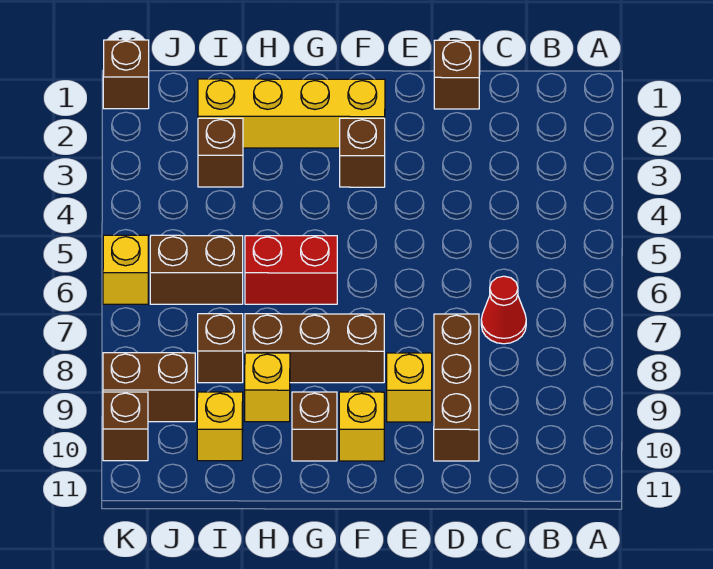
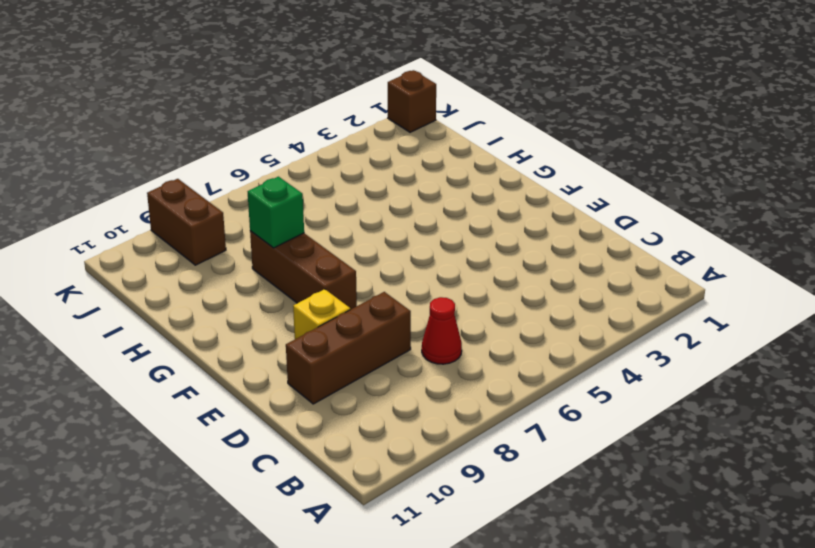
green brick H8 level 2 -> none
none -> brown brick D1 level 1
none -> yellow brick F2:I2 level 1
none -> brown brick F3 level 1

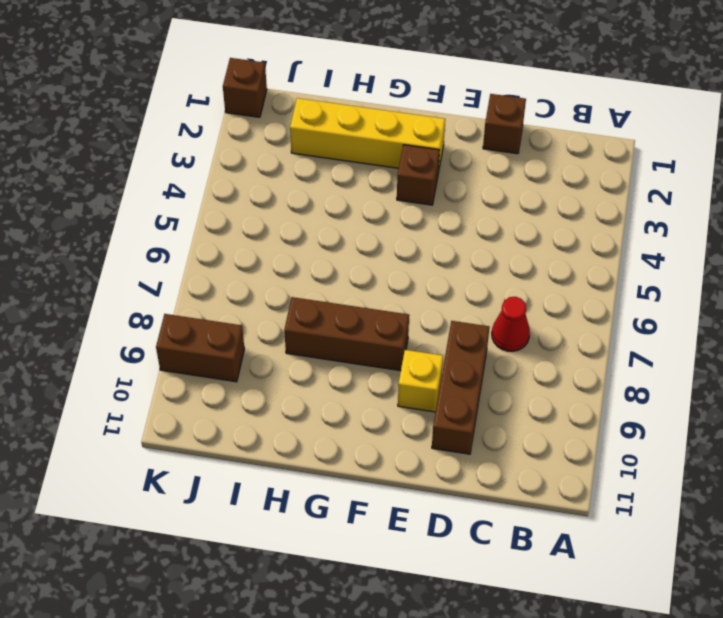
none -> yellow brick F10 level 1
none -> red brick G6:H6 level 1
none -> brown brick G10 level 1

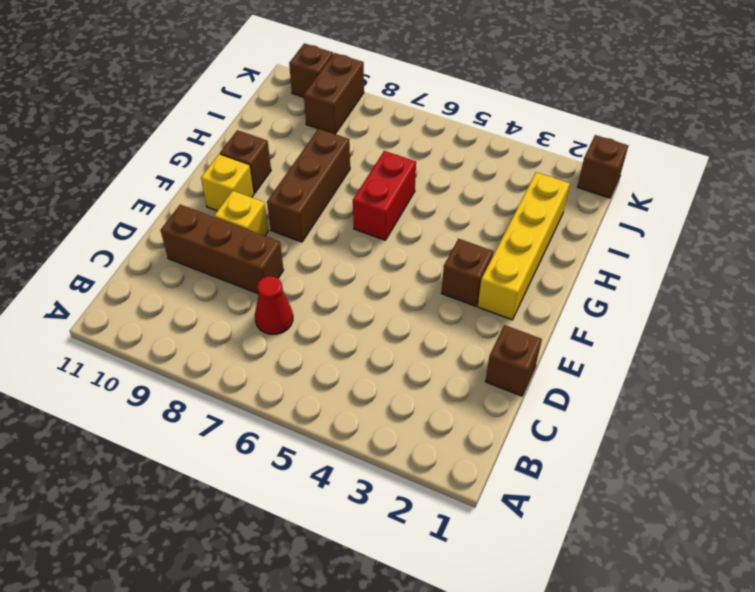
none -> yellow brick H9 level 1
none -> brown brick I3 level 1
none -> brown brick I6:J6 level 1

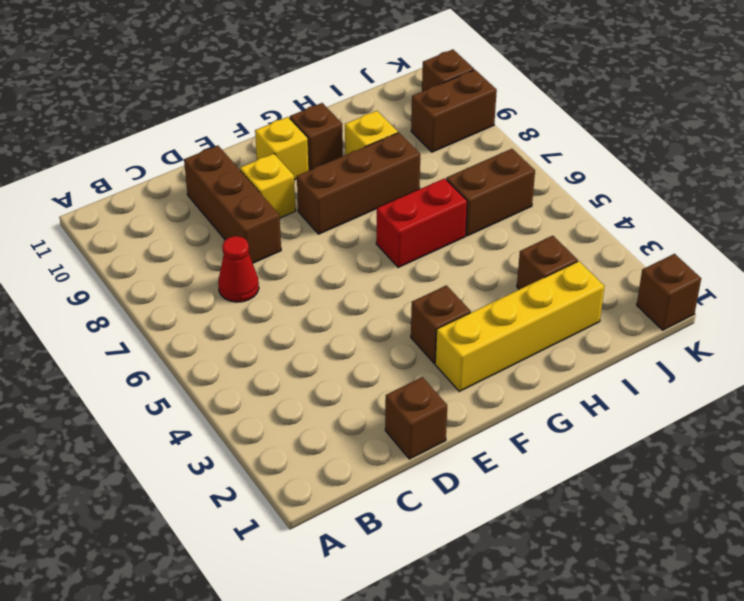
none -> brown brick I8 level 1
none -> yellow brick I10 level 1
none -> yellow brick K6 level 1

